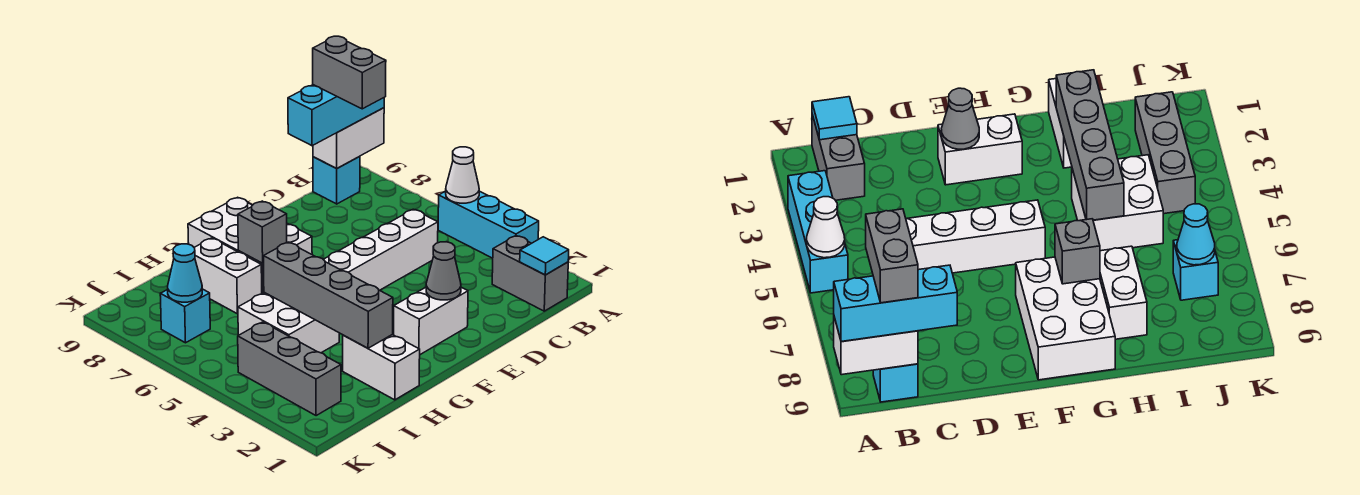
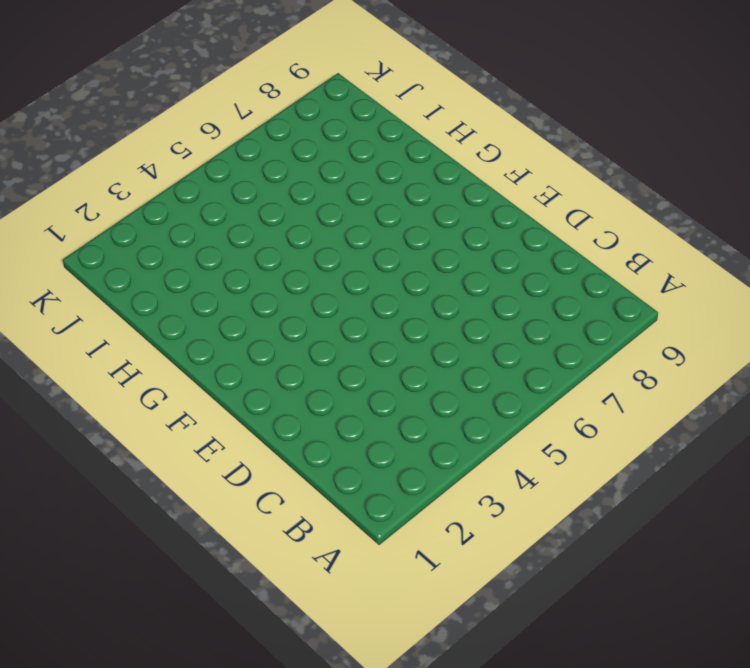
none -> cyan brick A3:A5 level 1
none -> grey brick B1:B2 level 1
none -> cyan brick B9 level 1

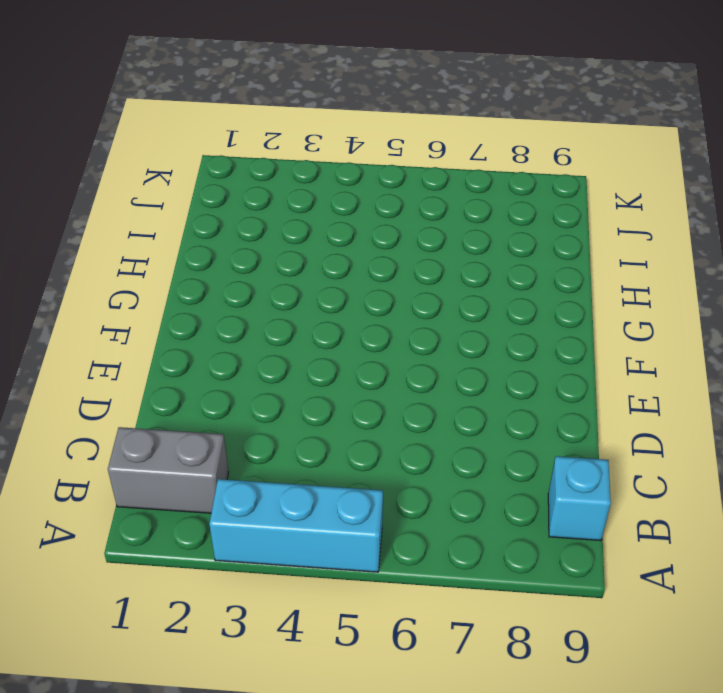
none -> white brick C5:F5 level 1
none -> white brick E2:F2 level 1
none -> white brick F7:G9 level 1

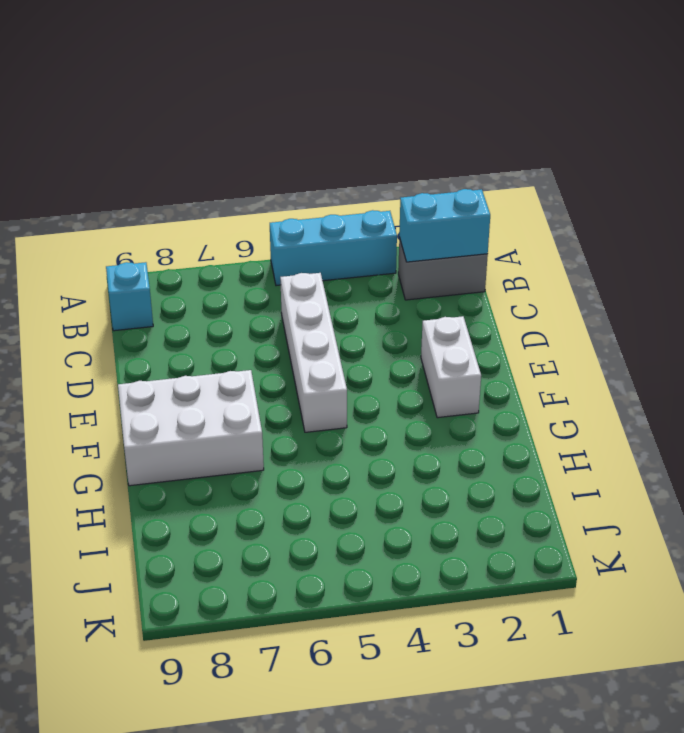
cyan brick B1:B2 level 2 -> cyan tile B1 level 2
none -> white brick H1:H2 level 1
none -> white brick H4:I5 level 1
none -> white brick H7:H8 level 1

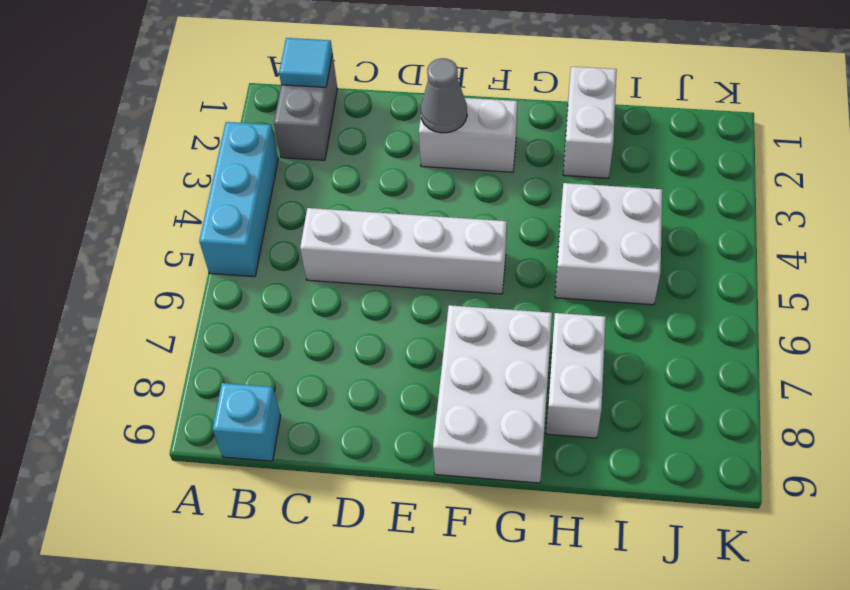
none -> grey brick J2:J4 level 1
none -> cyan brick J7 level 1
none -> white cone A5 level 2

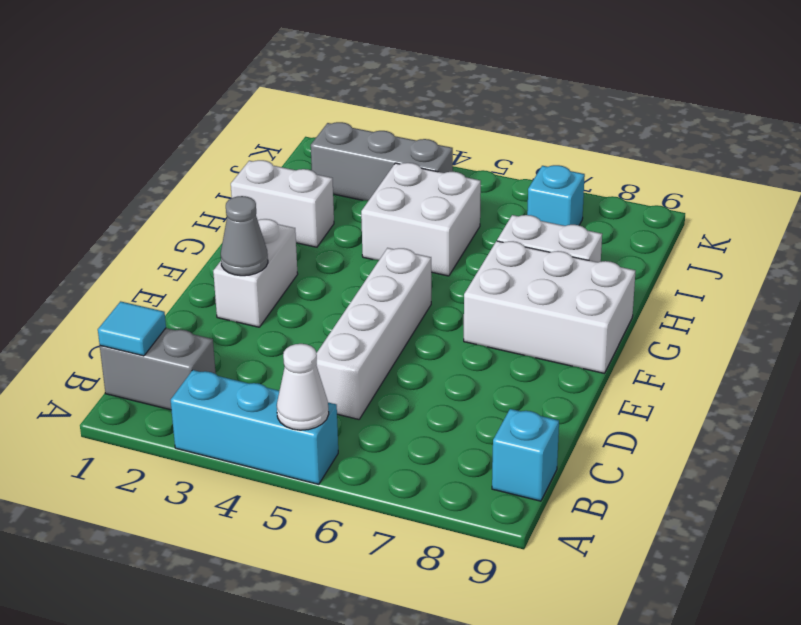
none -> white brick A9:B9 level 2
none -> grey brick G7 level 2
none -> grey brick H2:H5 level 2

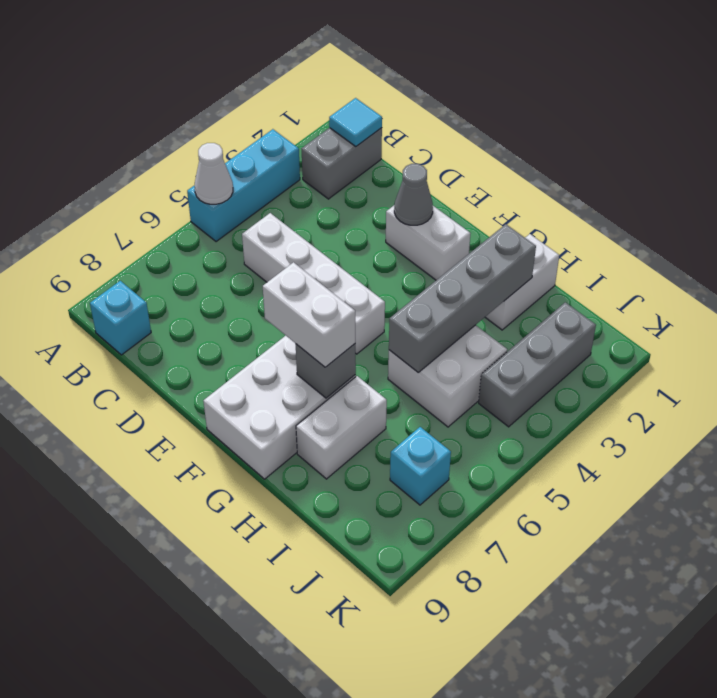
white brick F7:G7 level 3 -> white brick A9:B9 level 2
none -> cyan cone J7 level 2
none -> cyan brick A9:C9 level 3
none -> grey brick B8:B9 level 4

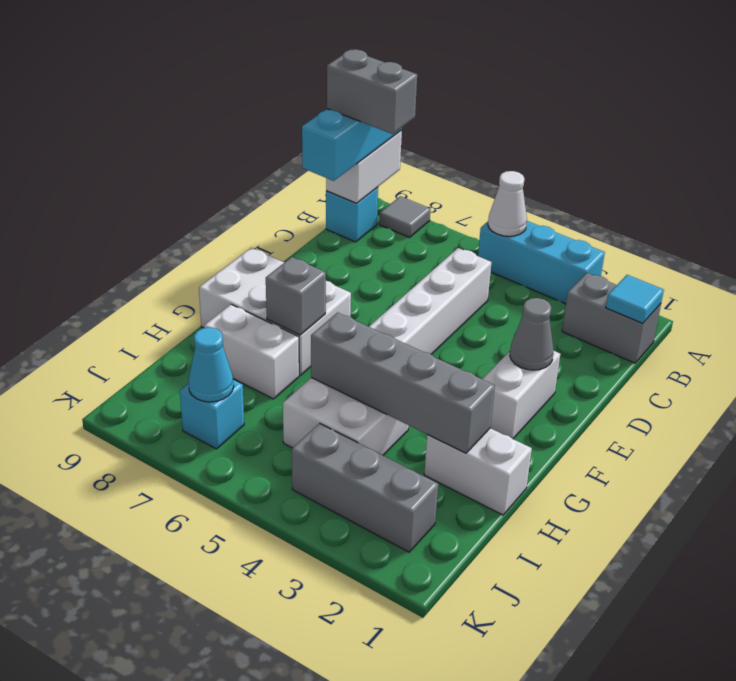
grey tile A8 level 1 -> none

